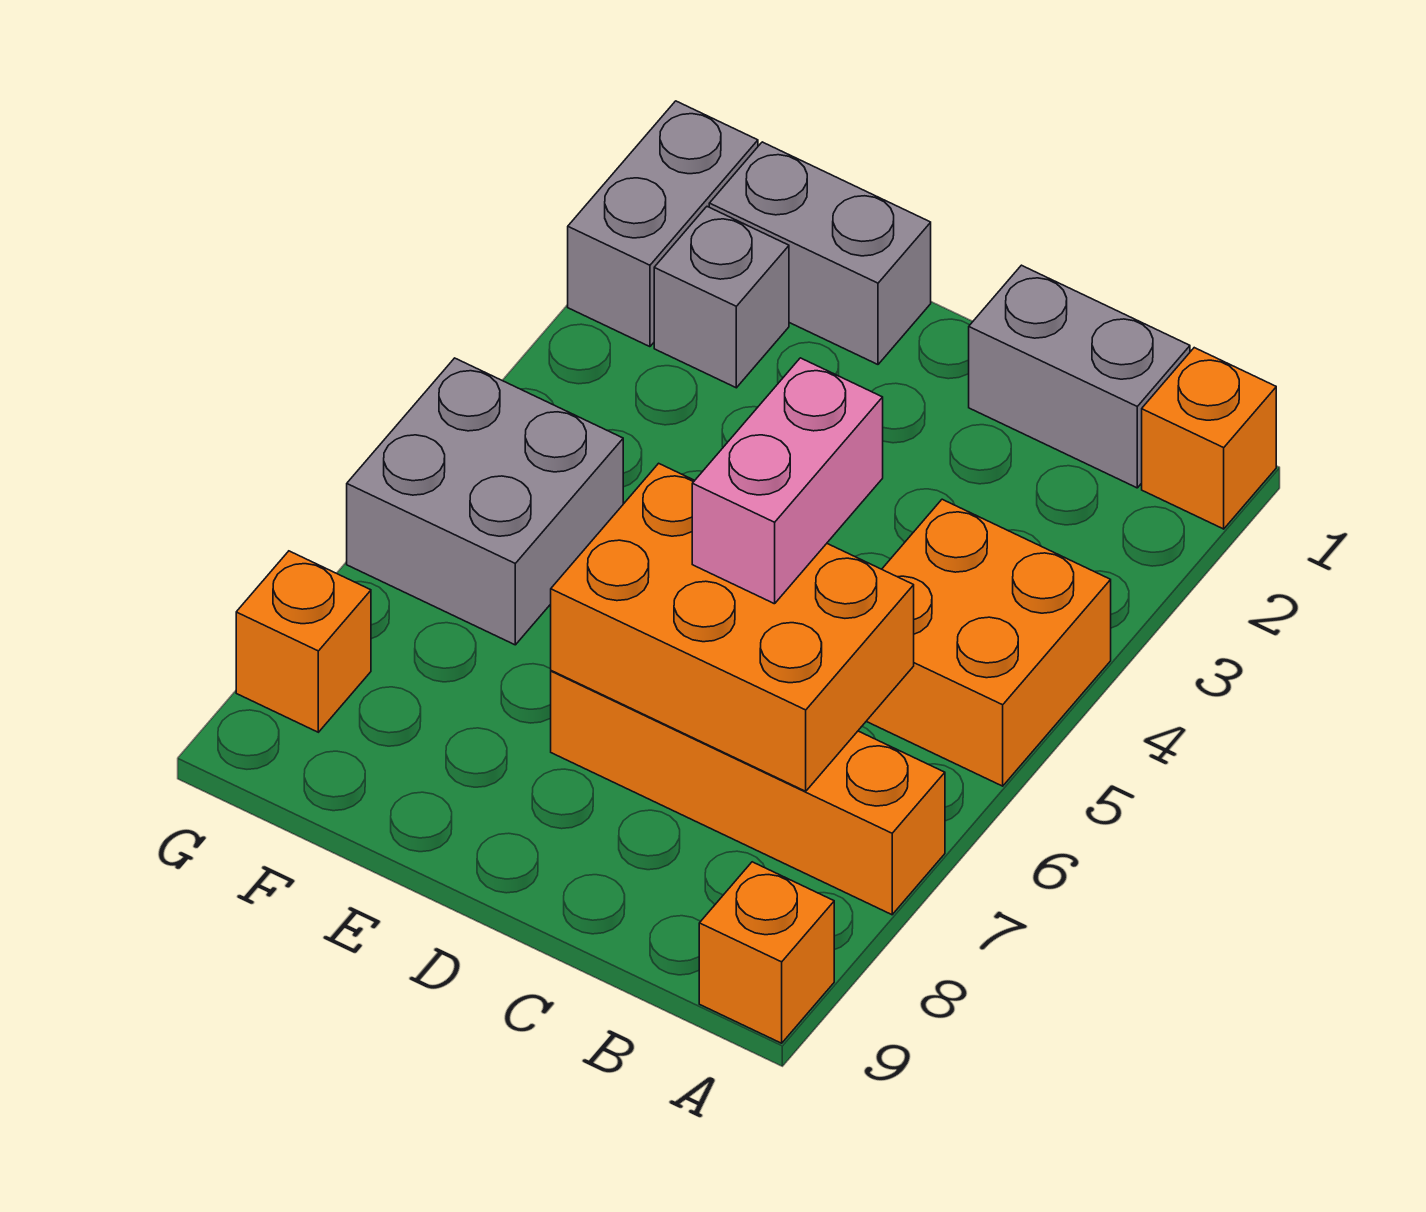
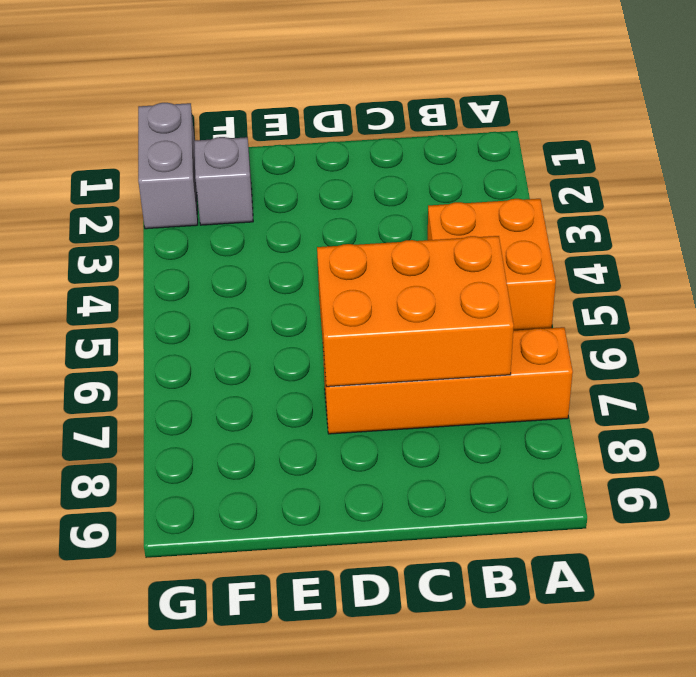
none -> orange brick A1 level 1
none -> orange brick A9 level 1
none -> grey brick B1:C1 level 1

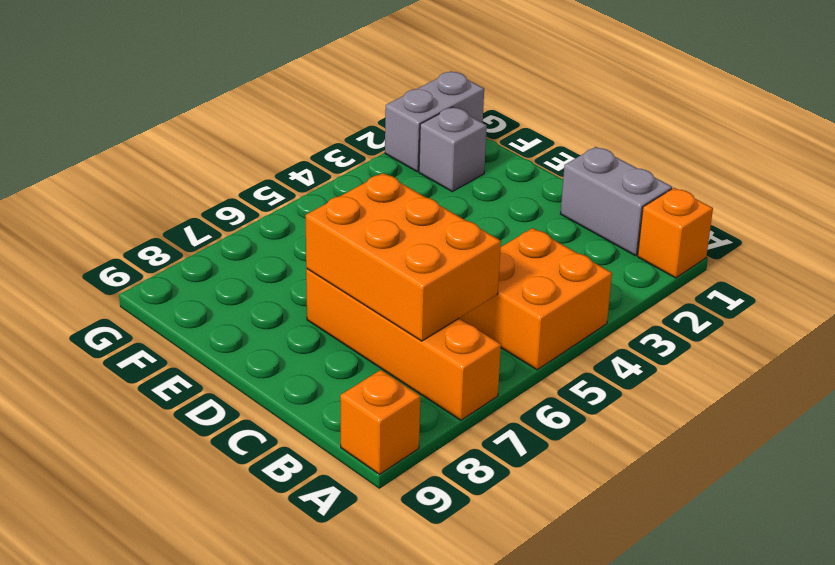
none -> grey brick E1:F1 level 1
none -> grey brick F5:G6 level 1
none -> orange brick G8 level 1

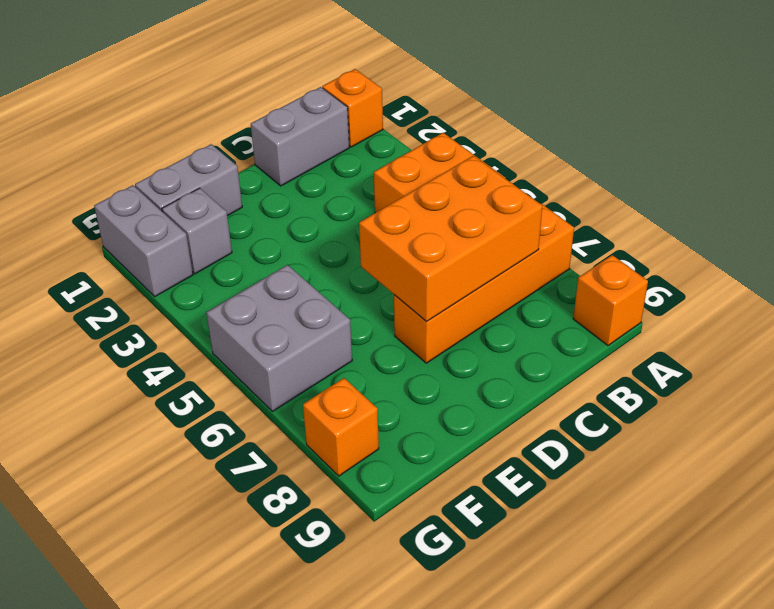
none -> pink brick C5:C6 level 3

